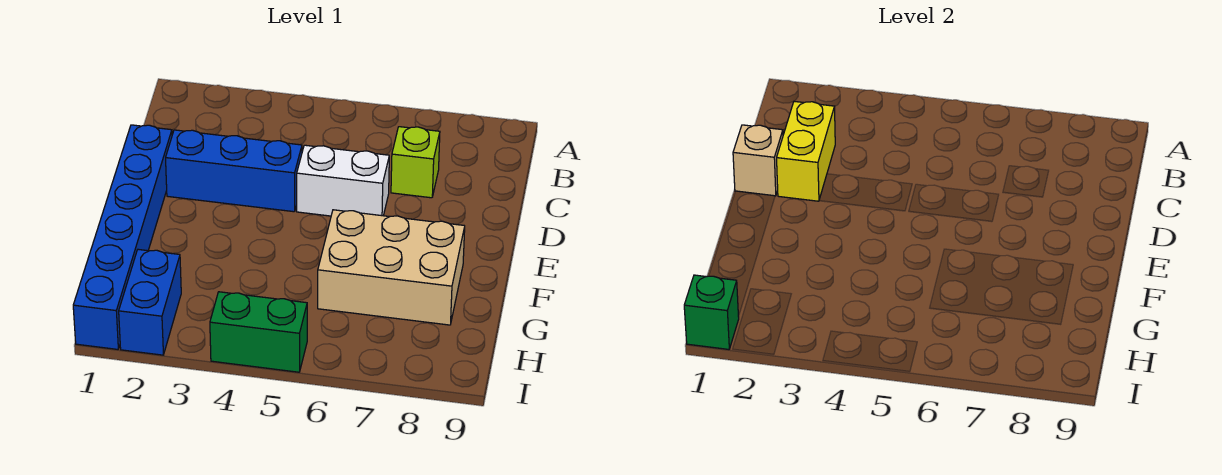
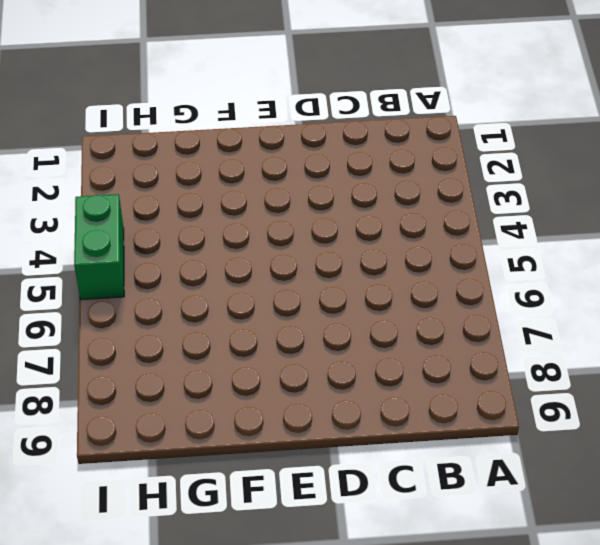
none -> lime brick C7 level 1
none -> blue brick D1:I1 level 1

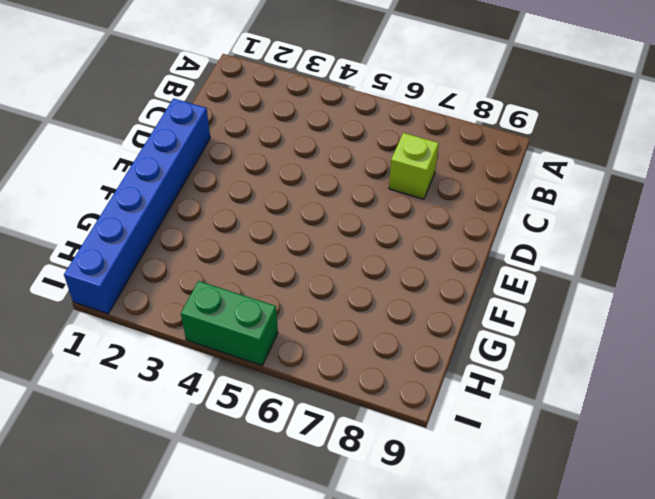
none -> blue brick D2:D4 level 1
none -> white brick D5:D6 level 1

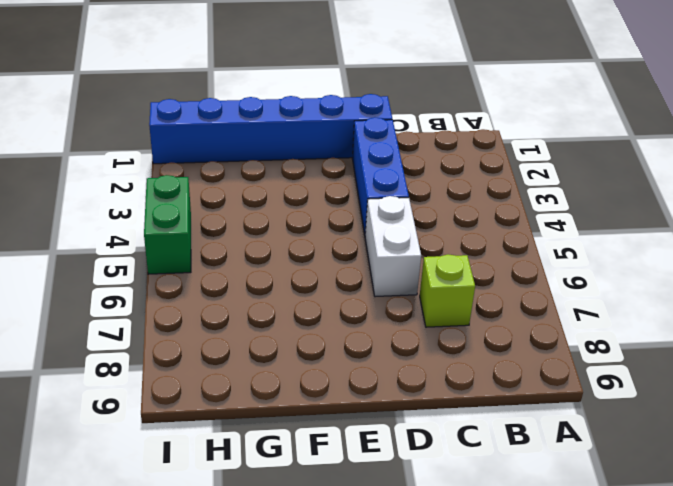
none -> tan brick F6:G8 level 1
none -> blue brick H2:I2 level 1

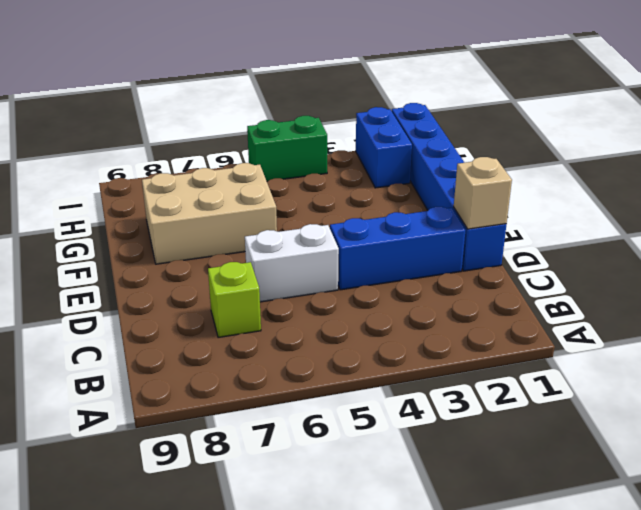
none -> yellow brick C2:D2 level 2
none -> green brick I1 level 2

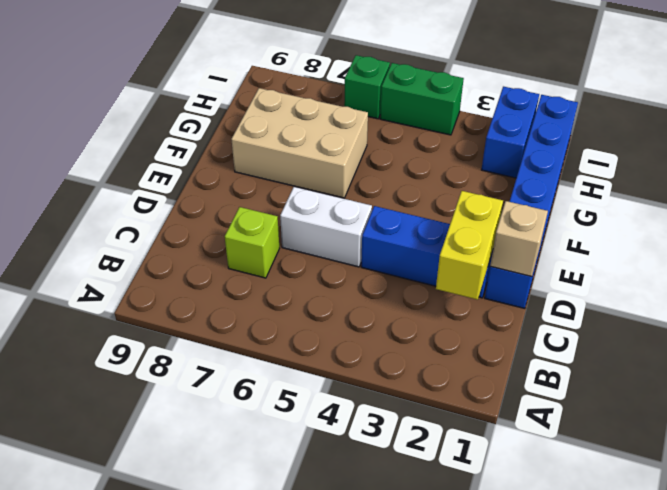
green brick I6 level 1 -> green brick I1 level 2

